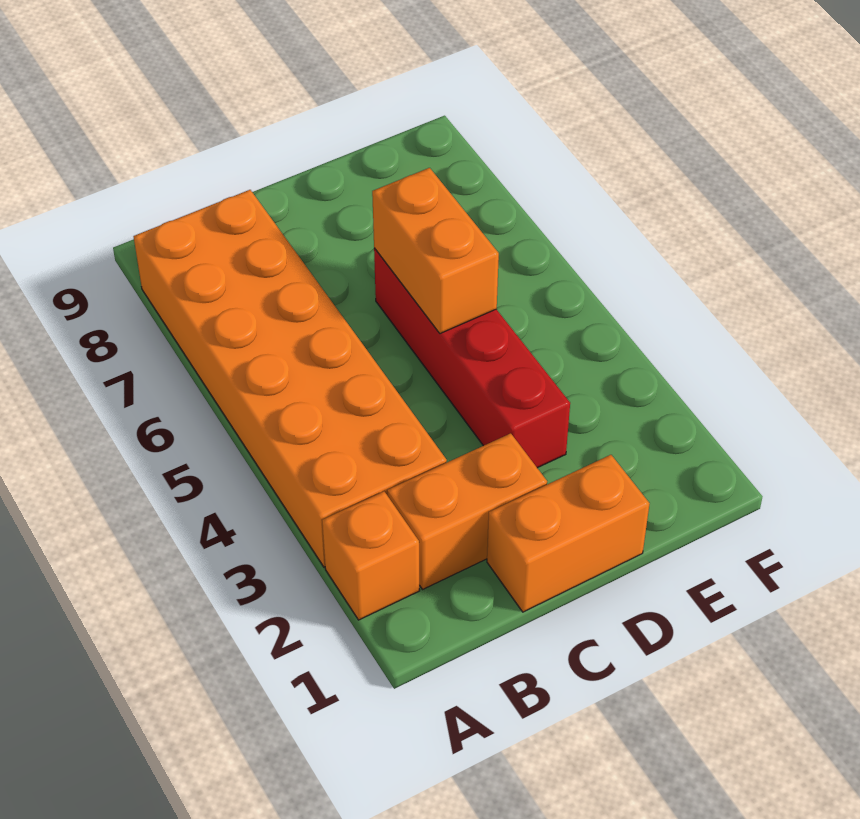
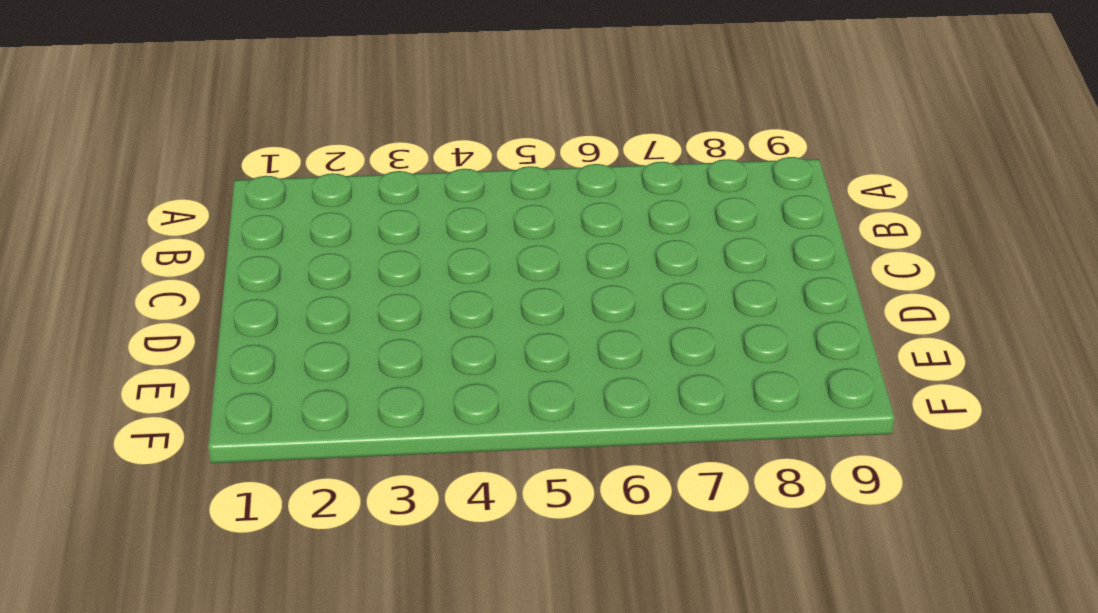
none -> orange brick A2 level 1
none -> orange brick A3:B8 level 1

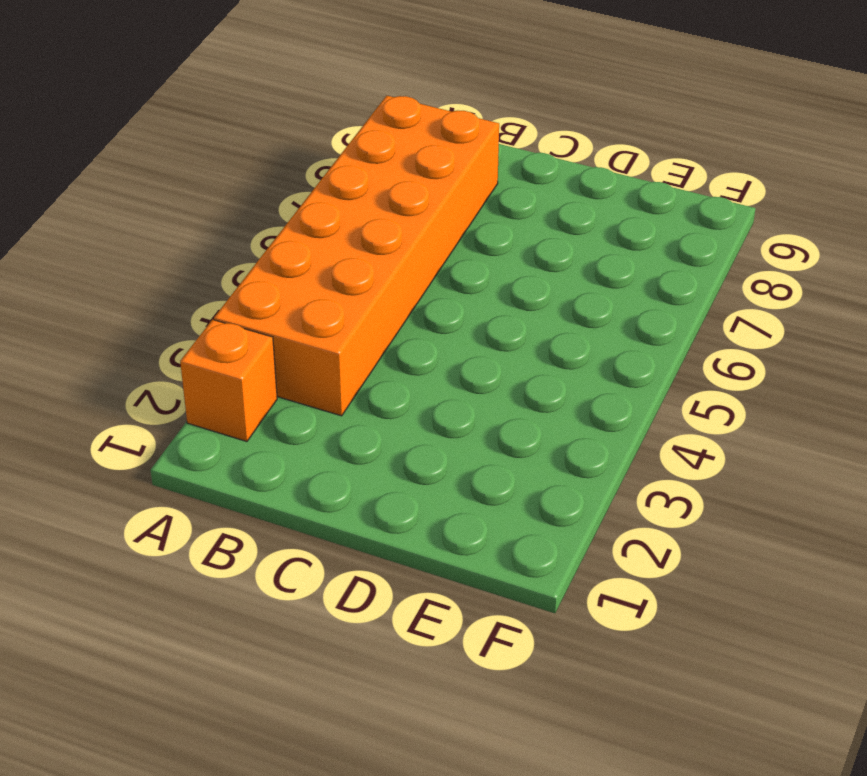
none -> orange brick B2:C2 level 1
none -> orange brick C1:D1 level 1

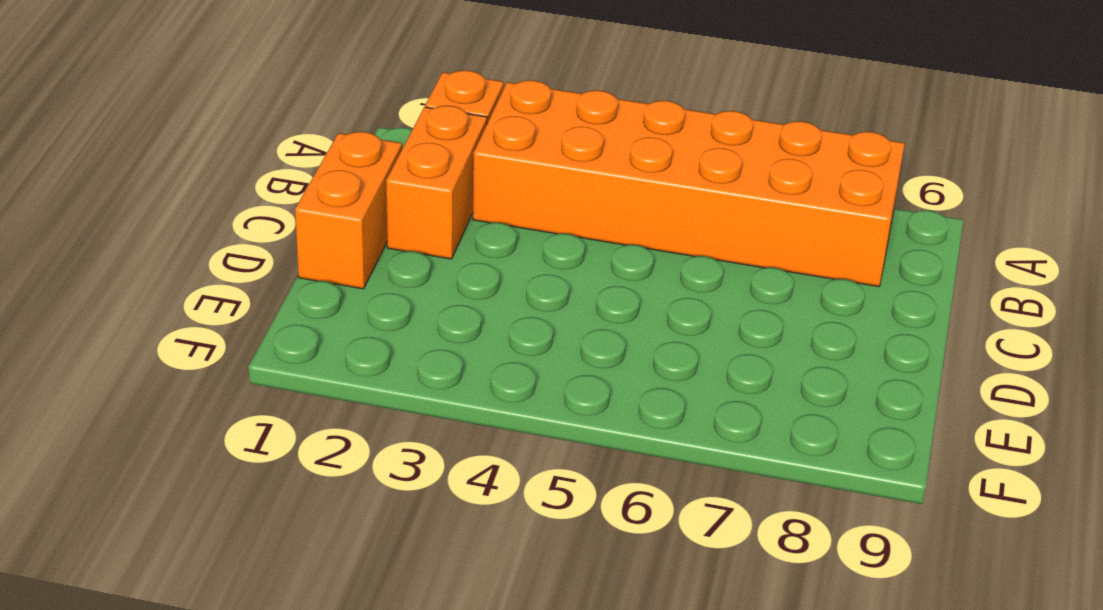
none -> red brick D3:D6 level 1
none -> orange brick D5:D6 level 2

